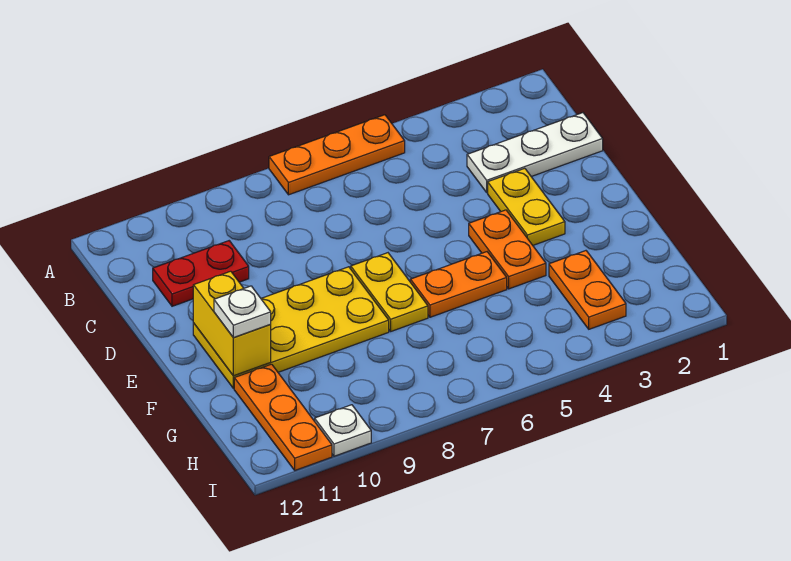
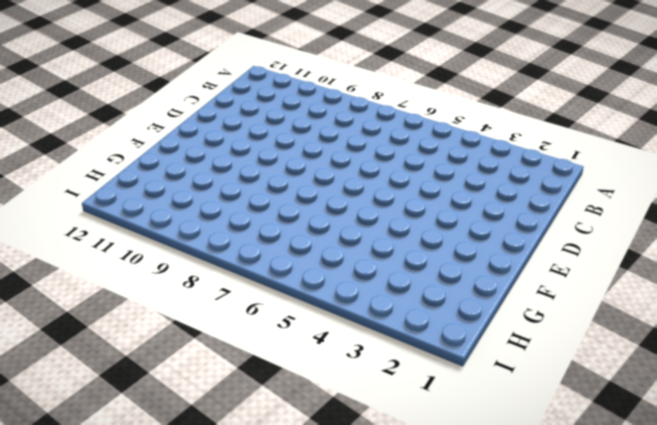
none -> orange plate A5:A7 level 1
none -> white plate C1:C3 level 1
none -> red plate C10:C11 level 1

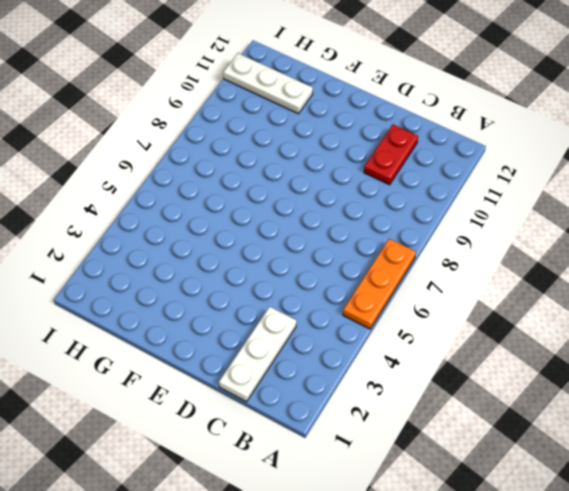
white plate G11:I11 level 1 -> orange plate G11:I11 level 1
none -> yellow plate D3:E3 level 1
none -> orange plate E4:F4 level 1
none -> yellow plate E7:F7 level 1

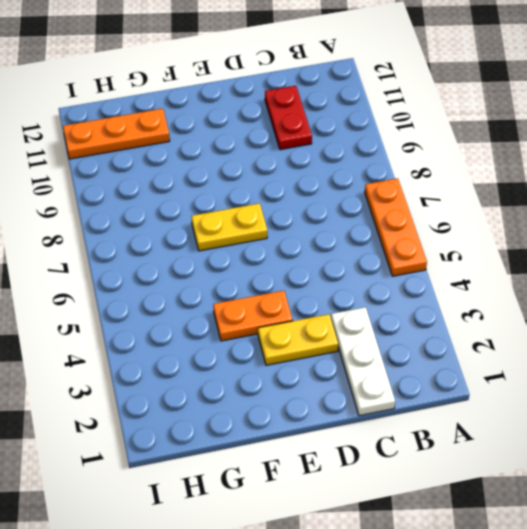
none -> yellow plate E8:F11 level 1
none -> orange plate F5:F6 level 1
none -> orange plate G3:H3 level 1

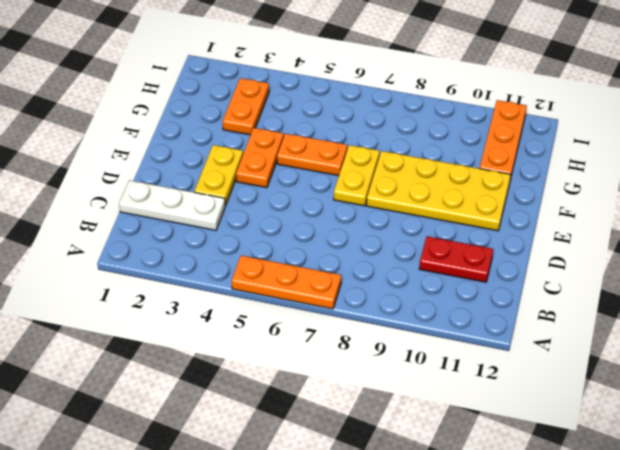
none -> white plate I10 level 1
none -> yellow brick E11:F11 level 2
none -> white plate F11 level 3

